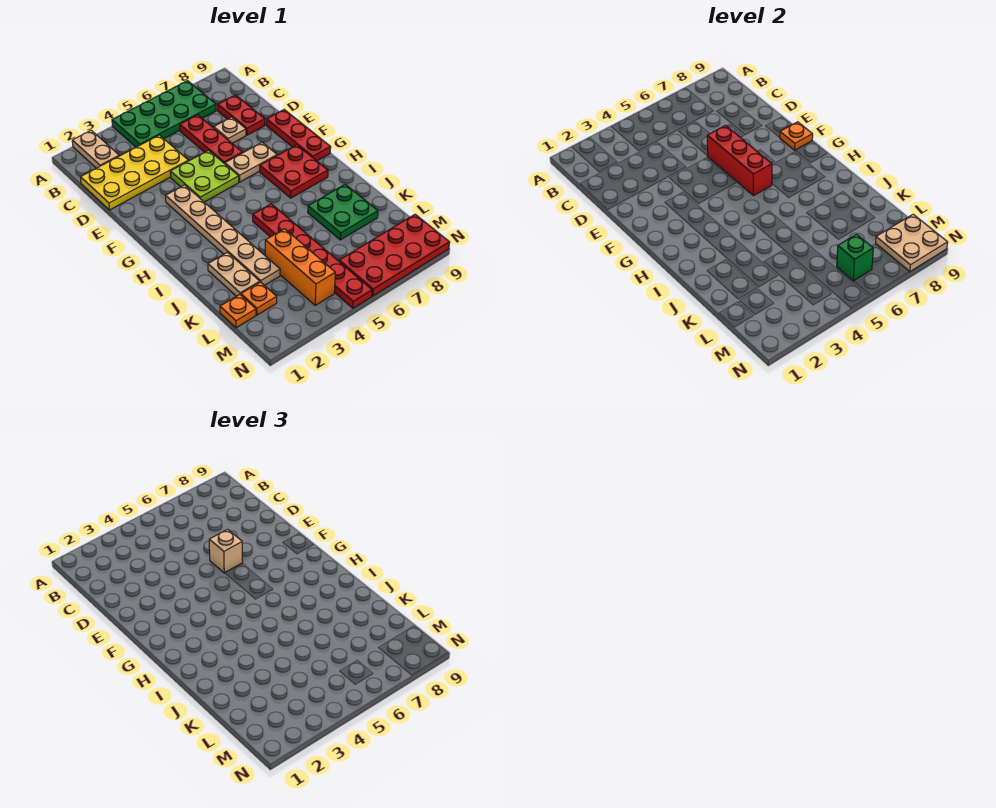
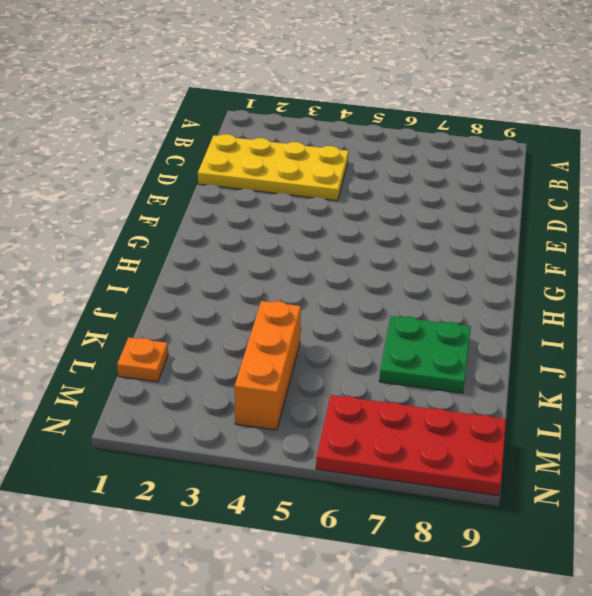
none -> tan plate A2:B2 level 1
none -> green plate A4:B7 level 1
none -> red plate C6:E6 level 1

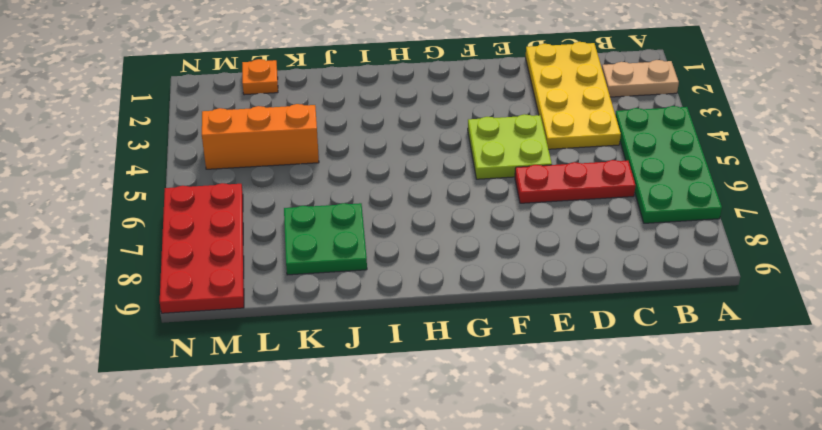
none -> red plate C8:D8 level 1
none -> tan plate D7 level 1
none -> red plate E9:G9 level 1

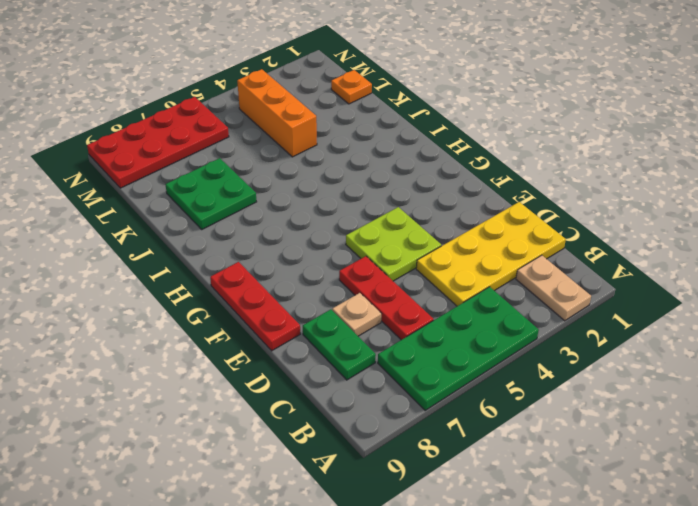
green plate C8:D8 level 1 -> red plate C8:D8 level 1
none -> tan plate F3:K3 level 1
none -> tan plate F6:F7 level 1
none -> red plate G7:H8 level 1

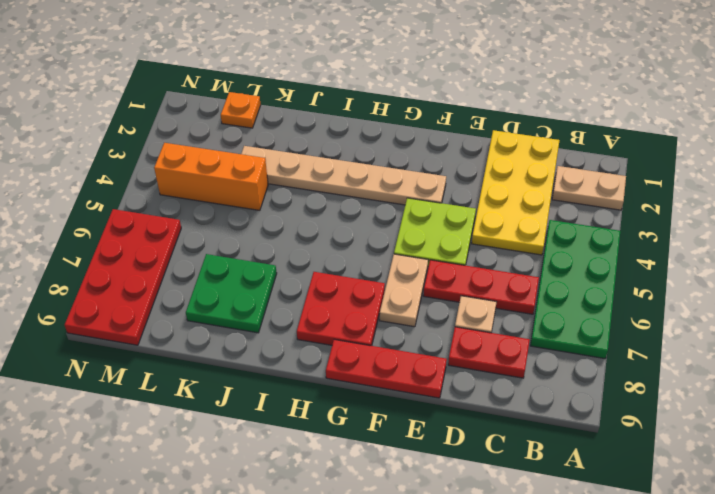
none -> red plate I5:N5 level 1
none -> tan plate J2:K2 level 1
none -> orange plate L2 level 1

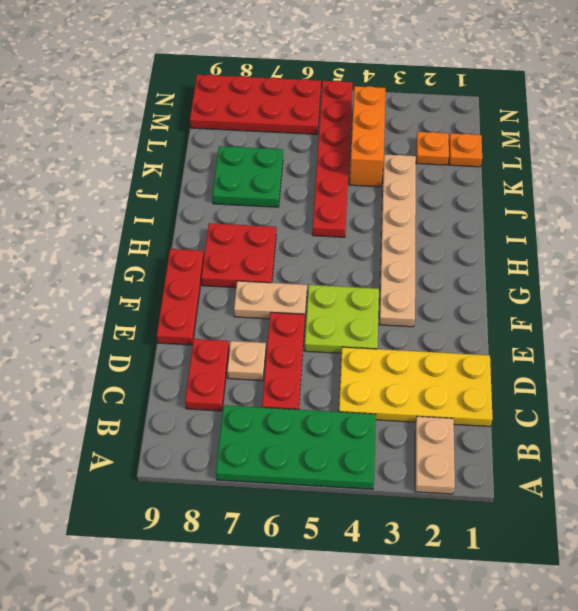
none -> tan plate J2:K2 level 1
none -> red brick E6:G6 level 2
none -> orange plate F9 level 2

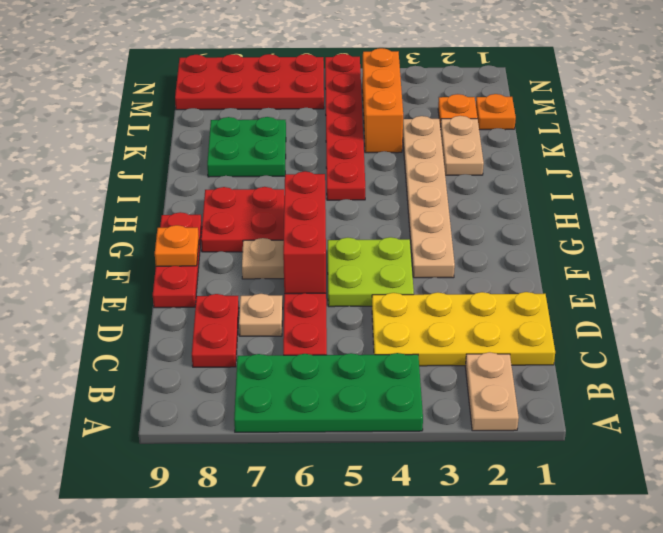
none -> green brick M6 level 2
none -> tan plate M8:N9 level 2
none -> tan brick E6 level 3

